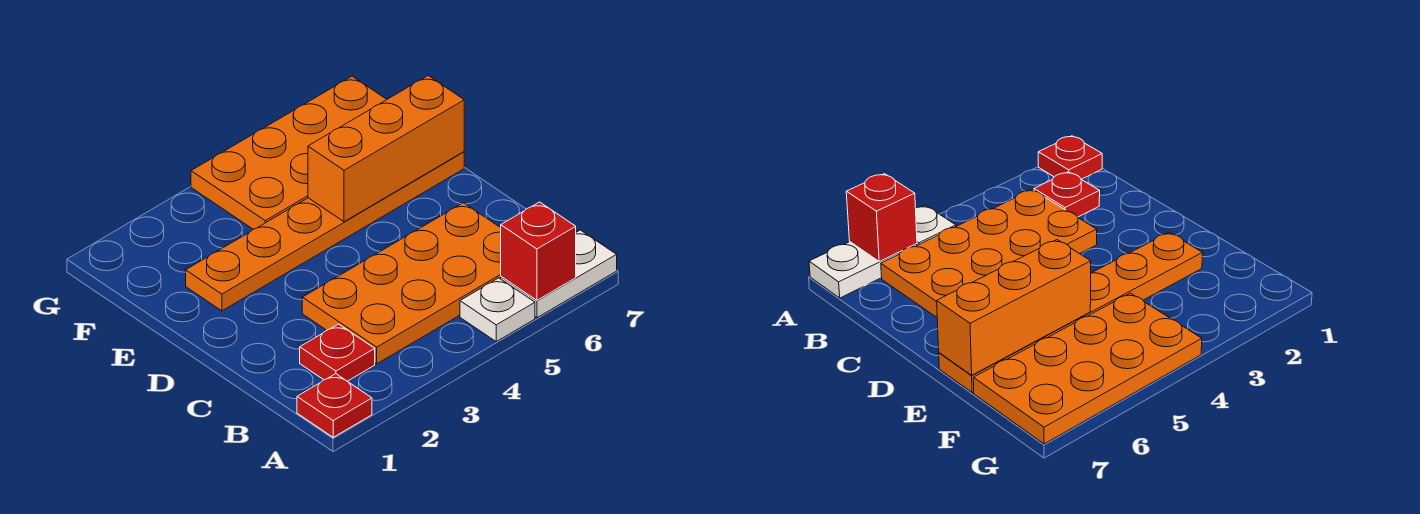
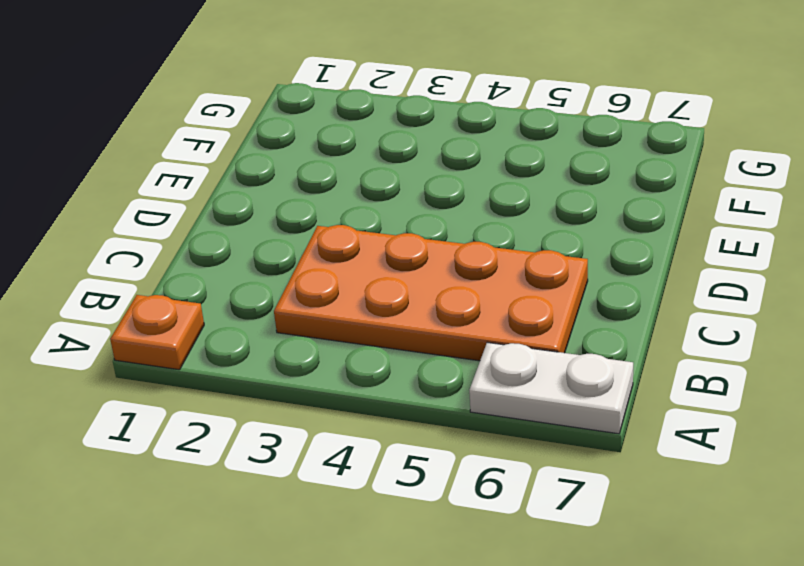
orange plate A1 level 1 -> red plate A1 level 1
none -> white plate A5 level 1
none -> red plate B2 level 1

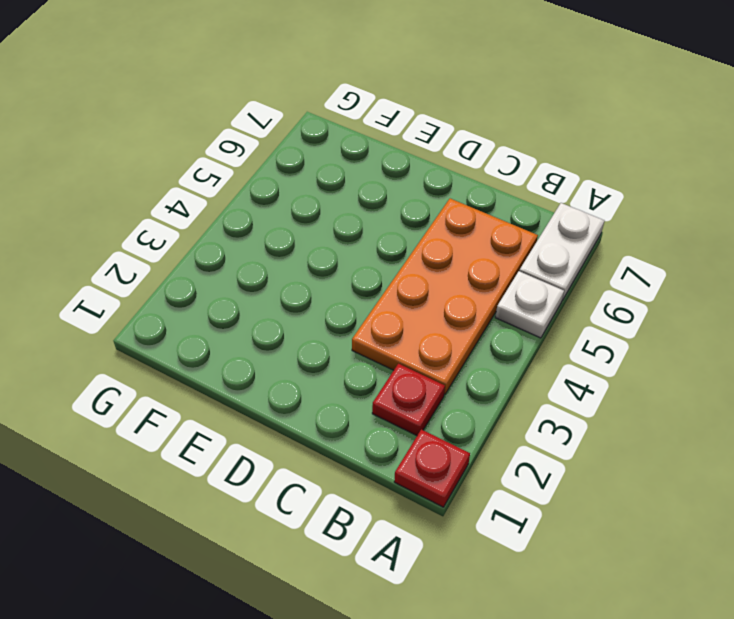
none -> orange plate E2:E7 level 1
none -> orange plate F4:G7 level 1

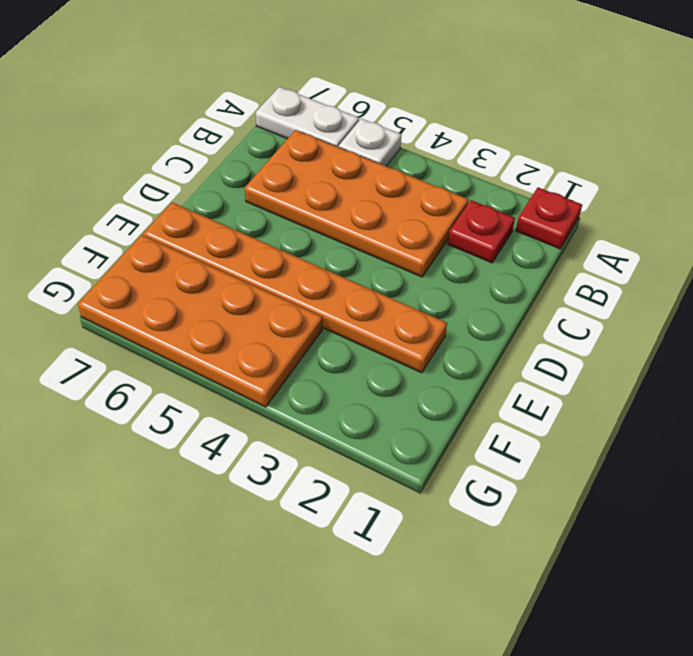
none -> red brick A6 level 2
none -> orange brick E5:E7 level 2

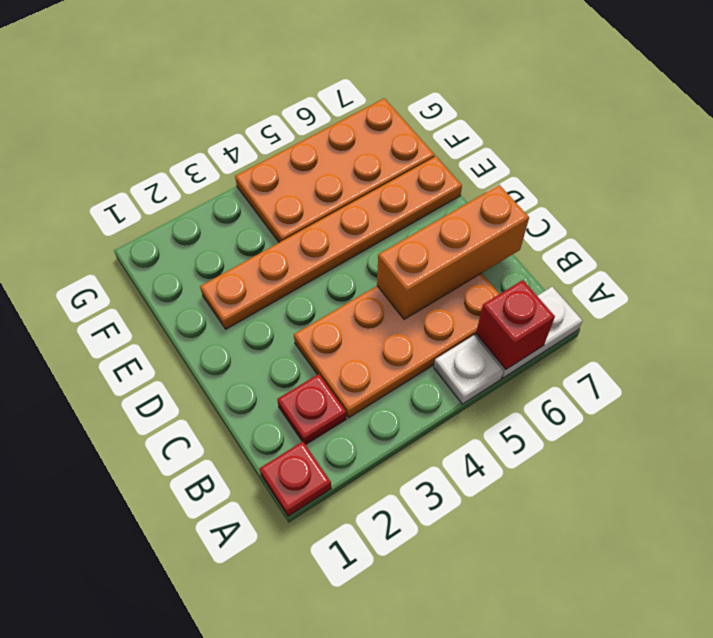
orange brick C5:C7 level 2 -> orange brick E5:E7 level 2

